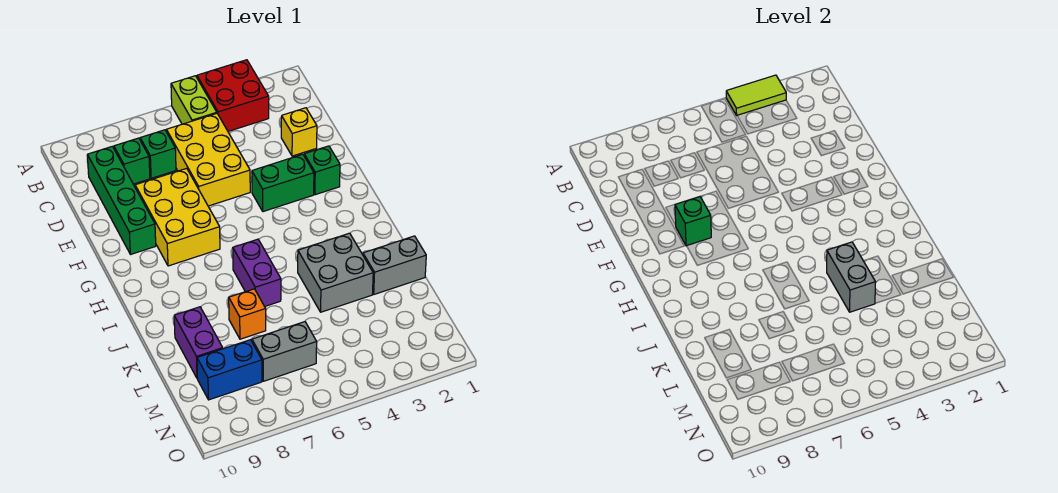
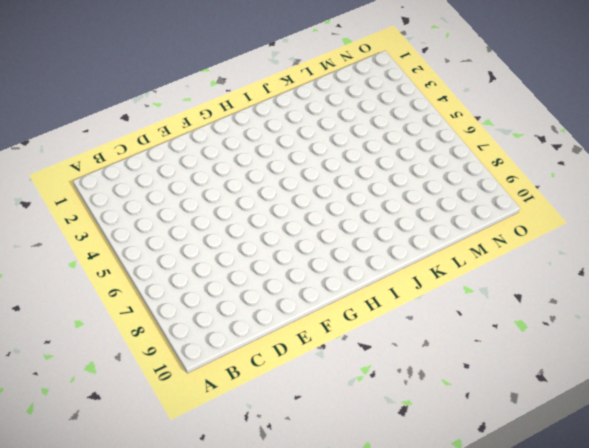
none -> red brick A3:B4 level 1
none -> lime brick A5:B5 level 1
none -> yellow brick C5:E6 level 1

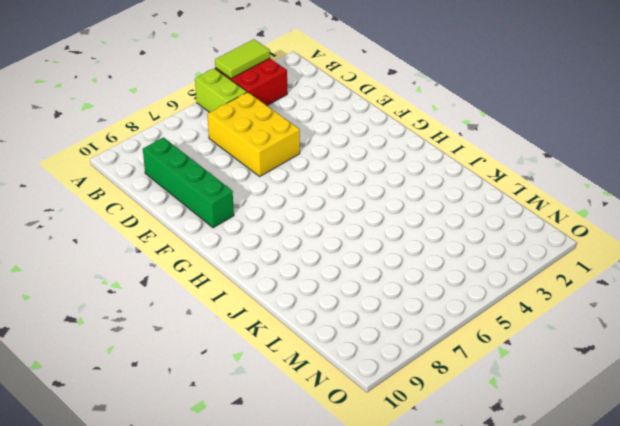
none -> green brick C7 level 1
none -> green brick C8 level 1
none -> yellow brick D2 level 1

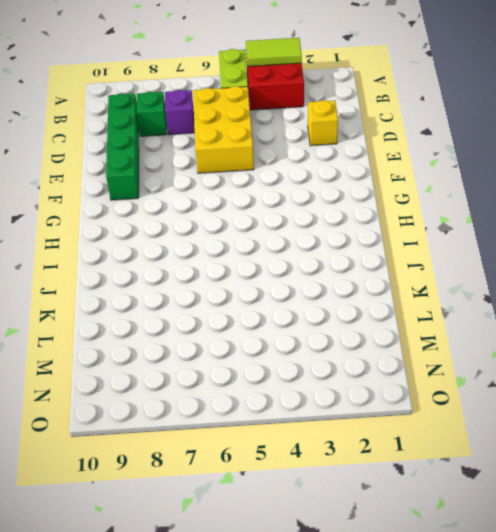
purple brick C7 level 1 -> green brick C7 level 1
none -> yellow brick E7:G8 level 1
none -> green brick F2 level 1
none -> green brick F3:F4 level 1

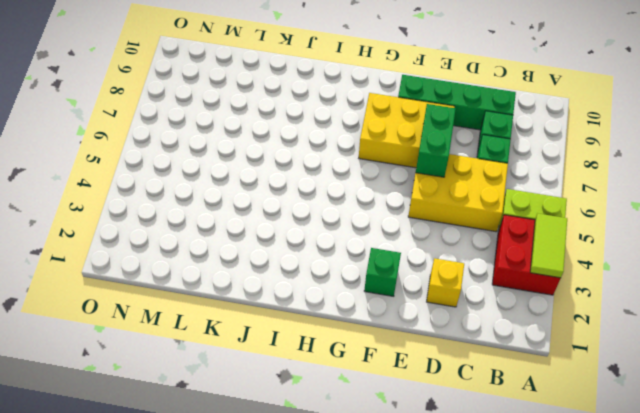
green brick E6:E7 level 2 -> green brick F3:F4 level 1
none -> purple brick I6:J6 level 1
none -> grey brick J3:K4 level 1
none -> grey brick K1:K2 level 1

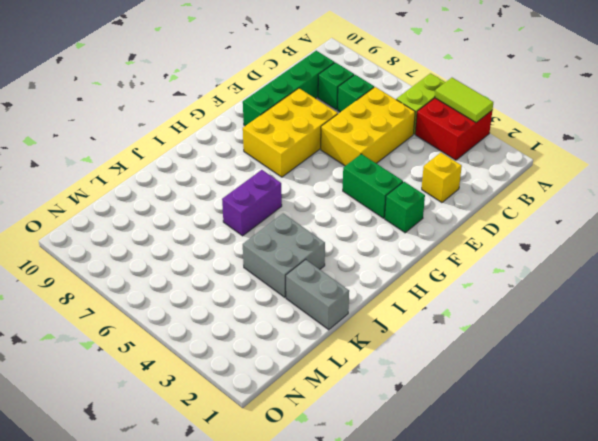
none -> orange brick K7 level 1
none -> purple brick K9:L9 level 1
none -> grey brick M6:M7 level 1

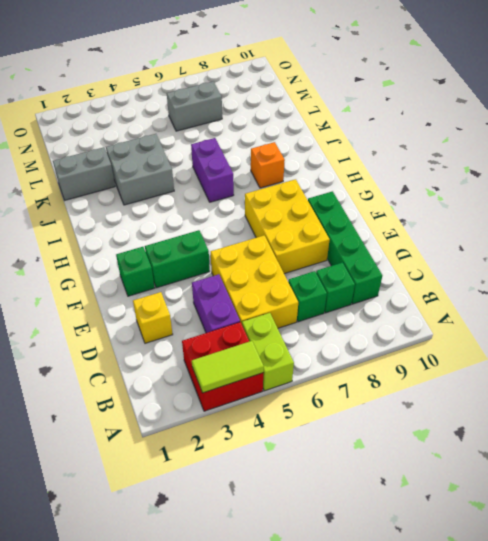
purple brick C4:D4 level 1 -> purple brick K9:L9 level 1
orange brick I8 level 1 -> orange brick K7 level 1
none -> blue brick M8:M9 level 1
none -> green brick F8 level 2
none -> grey brick J4:K4 level 2

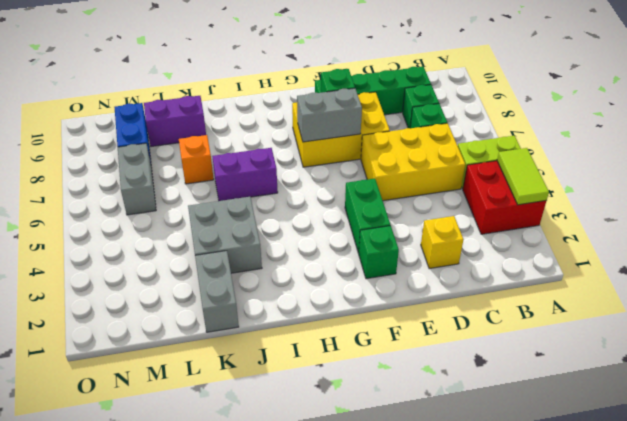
grey brick F7:G7 level 2 -> grey brick J4:K4 level 2

